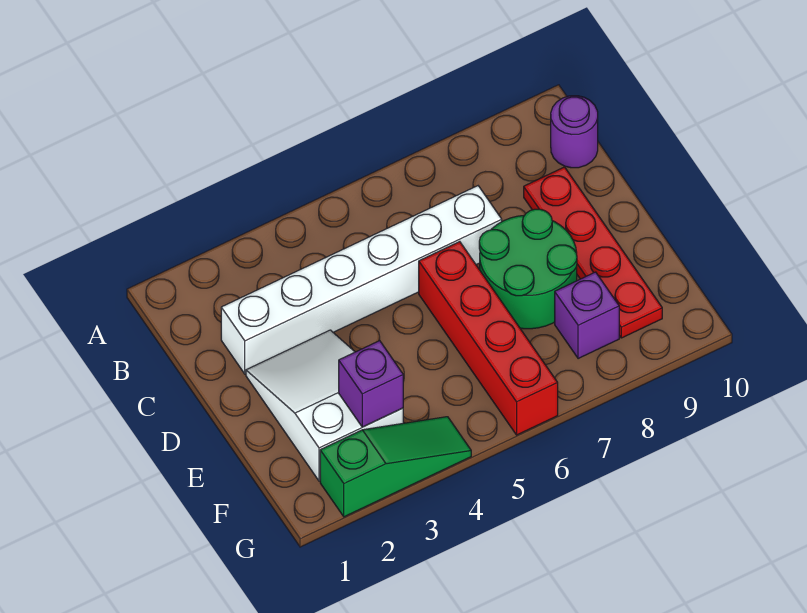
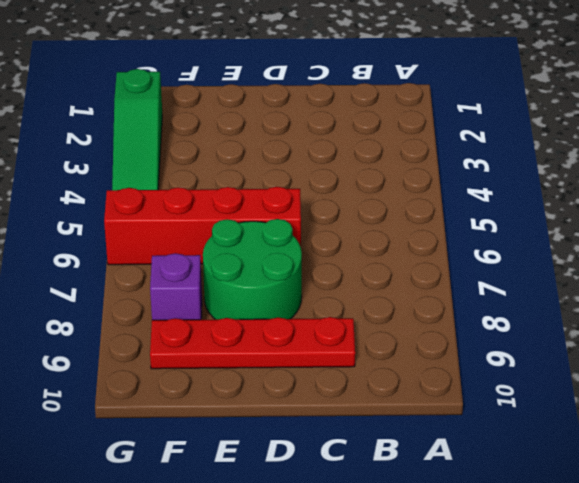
none -> purple round brick B10 level 1
none -> white brick C2:C7 level 1

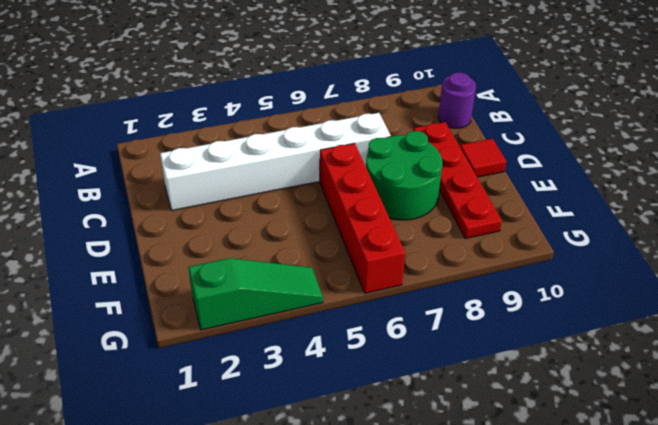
red tile D10 level 1 -> none
none -> white slope D2:F3 level 1 top F
none -> purple brick F8 level 1

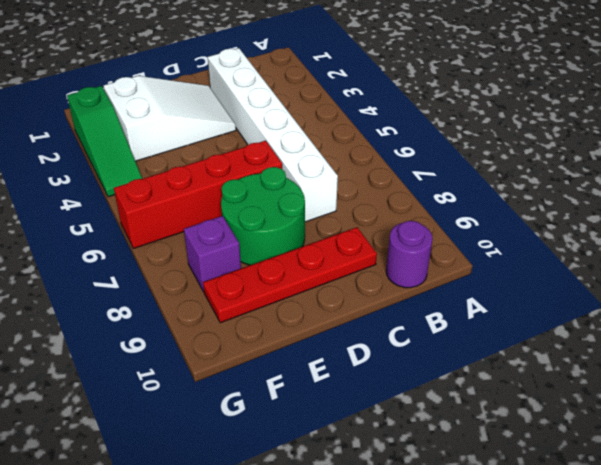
none -> purple brick F3 level 2

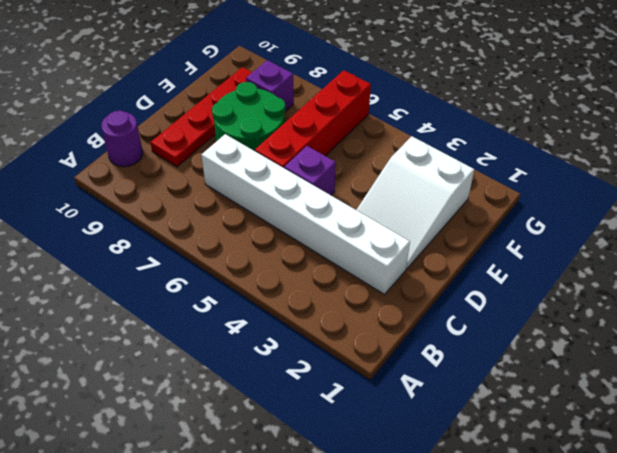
purple brick D5 level 1 -> purple brick F3 level 2
none -> green slope G2:G4 level 1 top 2

